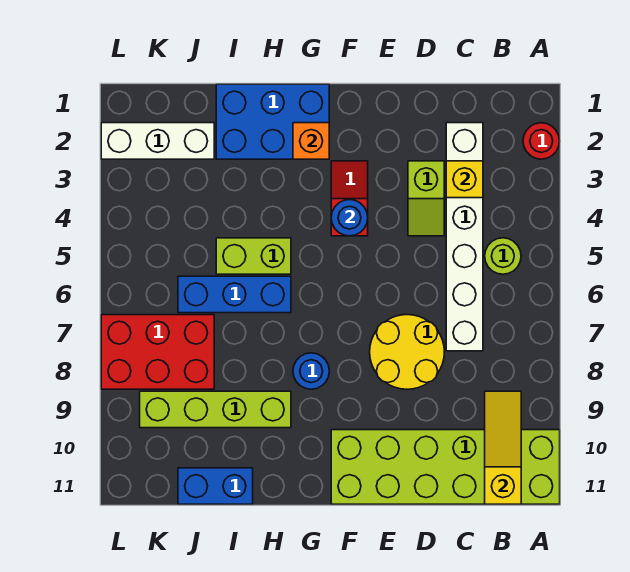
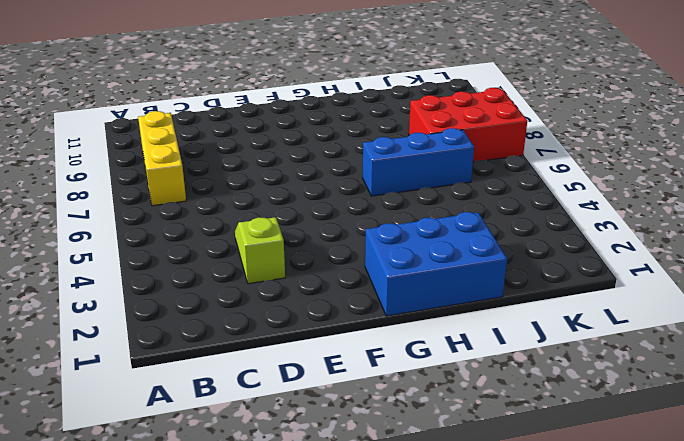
yellow brick B7:B9 level 1 -> none
none -> red round brick A2 level 1
none -> lime brick A10:F11 level 1
none -> lime round brick B5 level 1

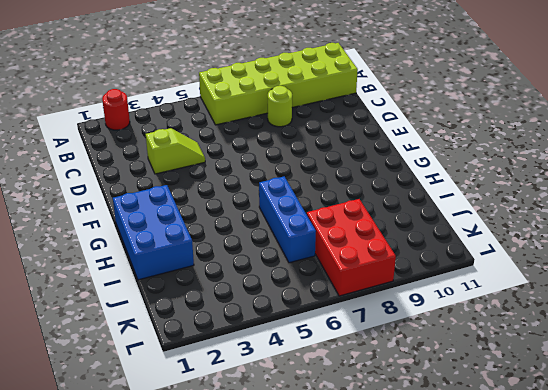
lime brick A6:B11 level 1 -> lime brick A10:F11 level 1
lime round brick C8 level 1 -> lime round brick B5 level 1
none -> white brick C2:C7 level 1
none -> yellow round brick D7:E8 level 1
none -> red slope F3:F4 level 1 top 4

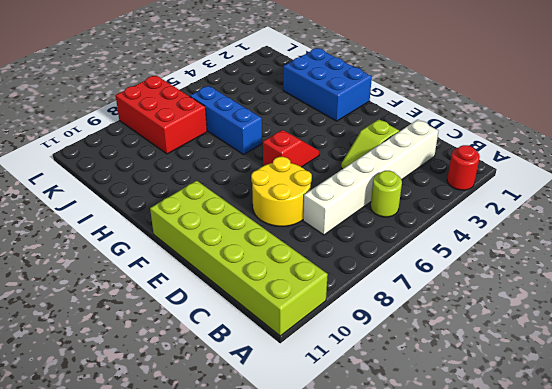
red slope F5:F6 level 1 top 6 -> red slope F3:F4 level 1 top 4
none -> blue round brick G8 level 1
none -> lime brick H5:I5 level 1
none -> lime brick H9:K9 level 1

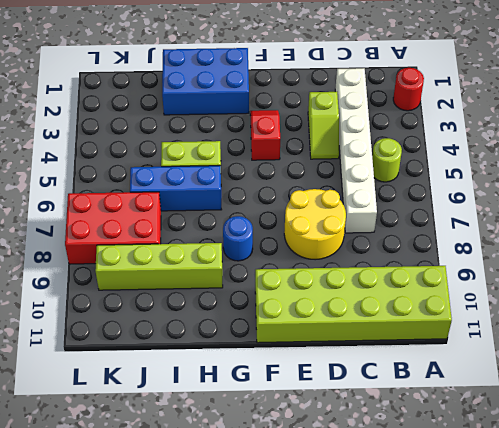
none -> blue brick I11:J11 level 1
none -> white brick J2:L2 level 1
none -> yellow slope B9:B11 level 2 top 11

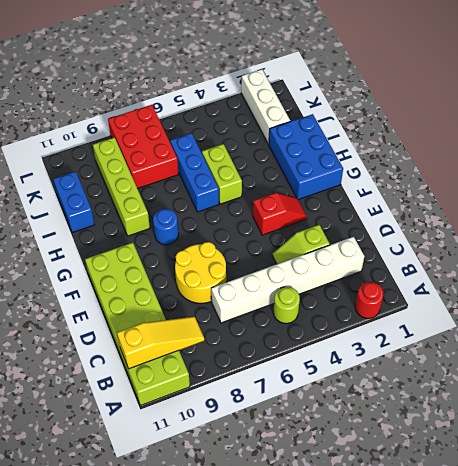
none -> yellow brick C3 level 2
none -> blue round brick F4 level 2
none -> orange brick G2 level 2

